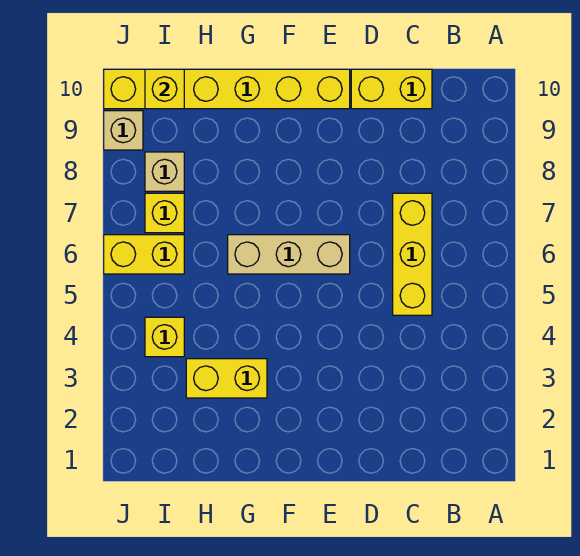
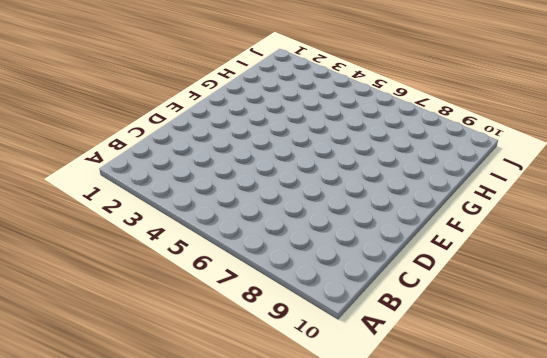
none -> yellow brick C5:C7 level 1
none -> yellow brick C10:D10 level 1

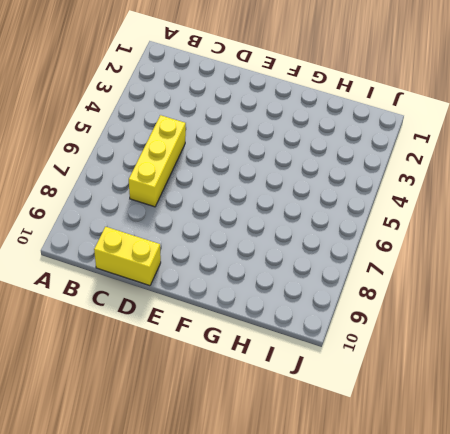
none -> tan brick E6:G6 level 1
none -> yellow brick E10:J10 level 1

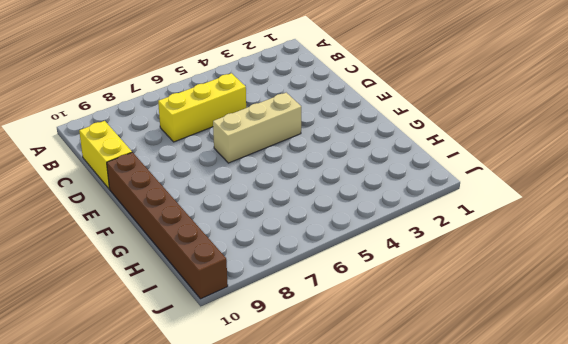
tan brick E4:E6 level 1 -> tan brick E6:G6 level 1
brown brick E10:J10 level 1 -> yellow brick E10:J10 level 1
none -> yellow brick G3:H3 level 1
none -> yellow brick I4 level 1

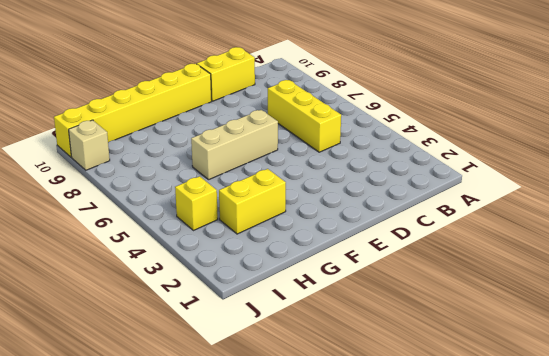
none -> yellow brick I6:J6 level 1
none -> yellow brick I7 level 1

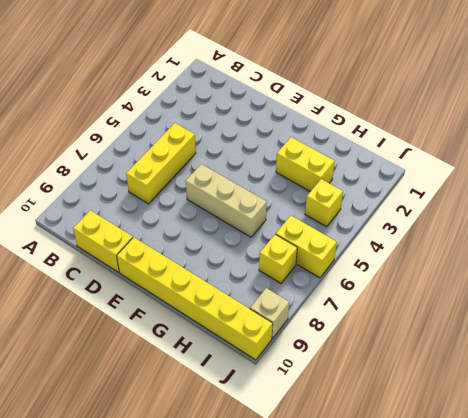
none -> tan brick I8 level 1
none -> yellow brick I10 level 2

